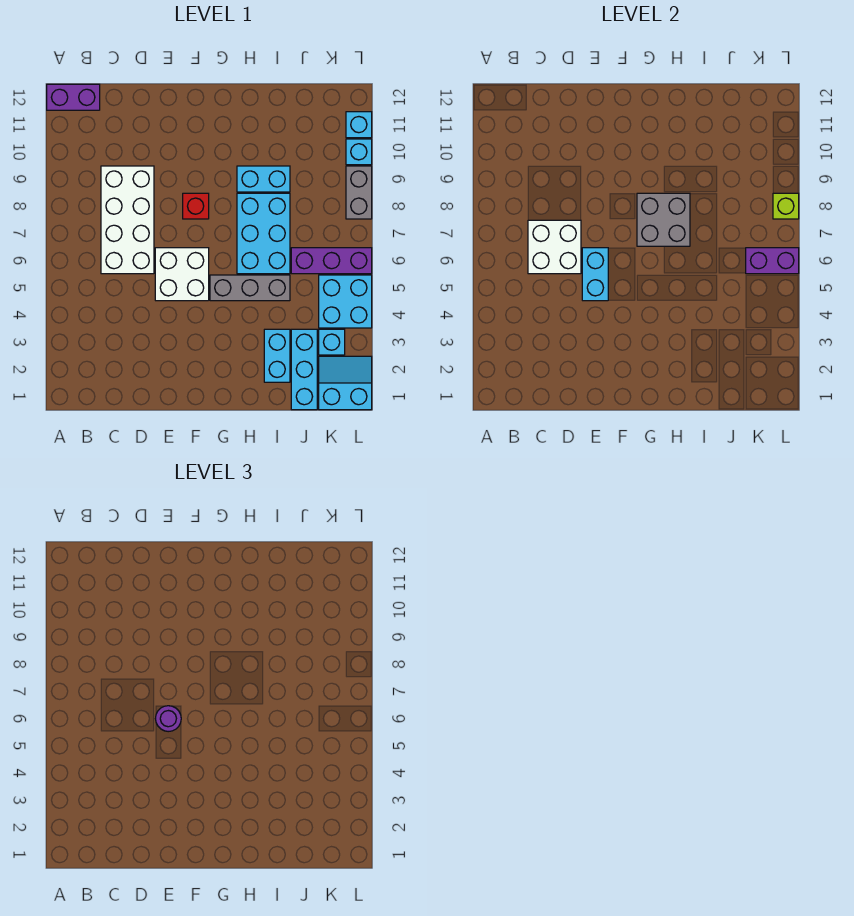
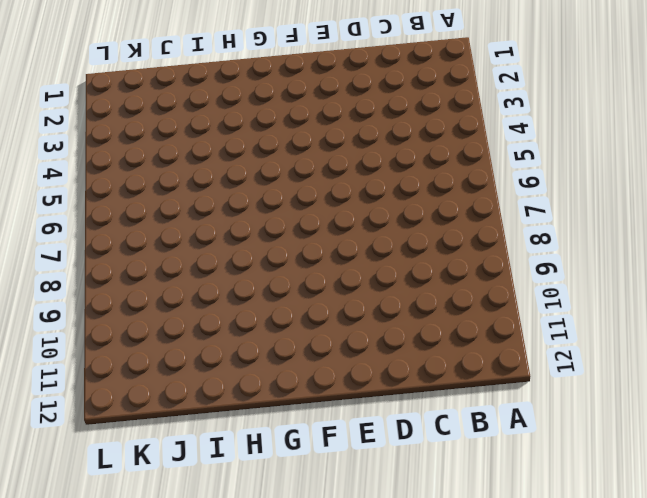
none -> purple brick A12:B12 level 1
none -> white brick C6:D9 level 1
none -> white brick E5:F6 level 1

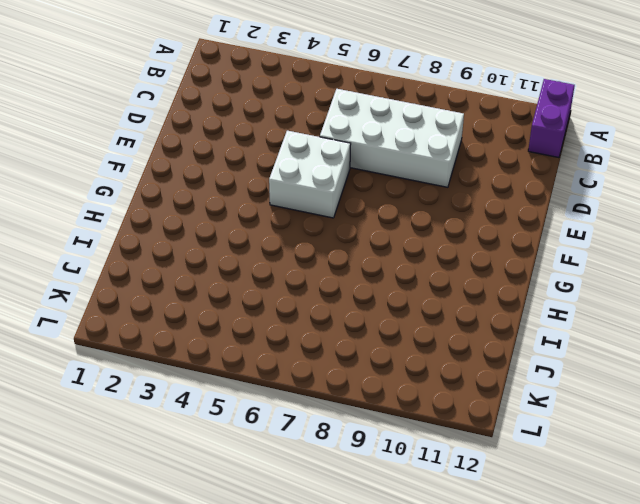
none -> red brick F8 level 1
none -> grey brick G5:I5 level 1
none -> cyan brick H6:I8 level 1

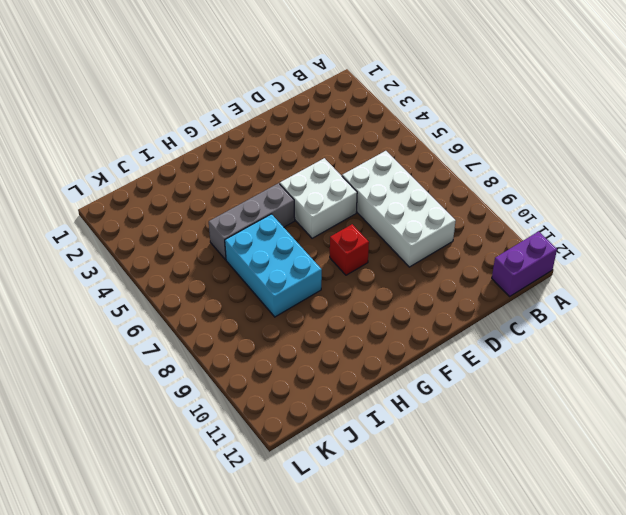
none -> cyan brick H9:I9 level 1
none -> cyan brick I2:I3 level 1
none -> cyan brick J1:J3 level 1

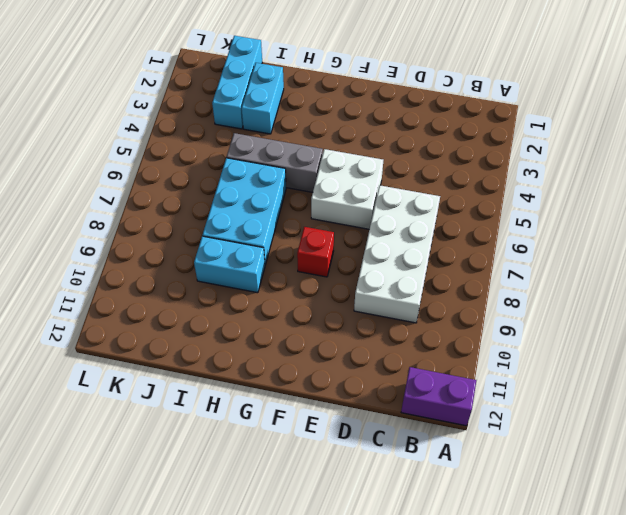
none -> purple brick J6:L6 level 1
none -> cyan slope K1:L2 level 1 top 1
none -> cyan brick K3 level 1

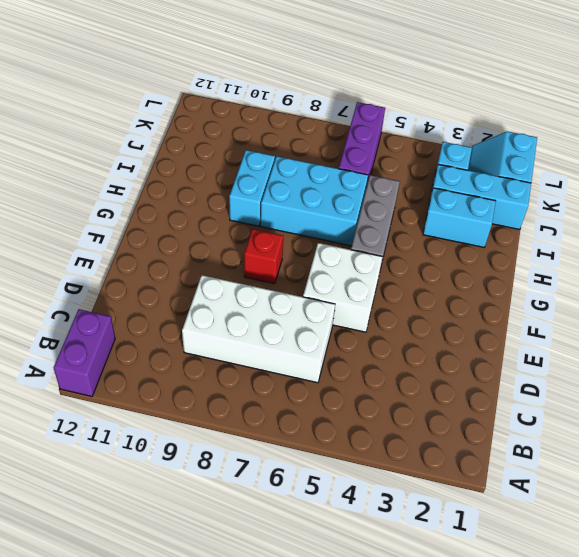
none -> cyan brick K4:L5 level 1
none -> grey brick L8:L9 level 1
none -> cyan brick L10 level 1

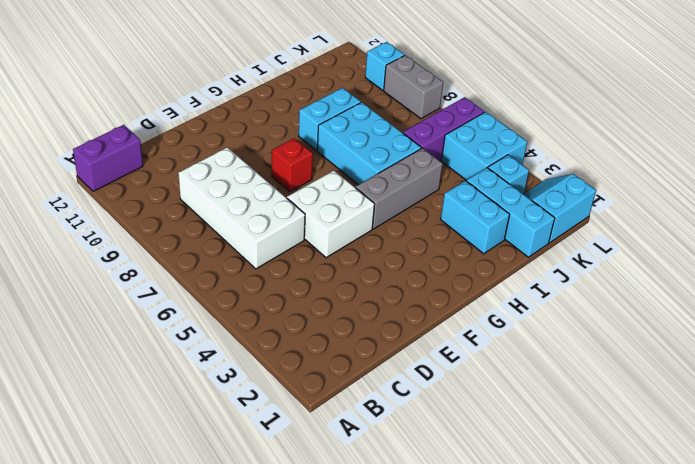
none -> cyan brick L11 level 1
none -> white brick C6:D7 level 2
none -> cyan brick E5:E6 level 2

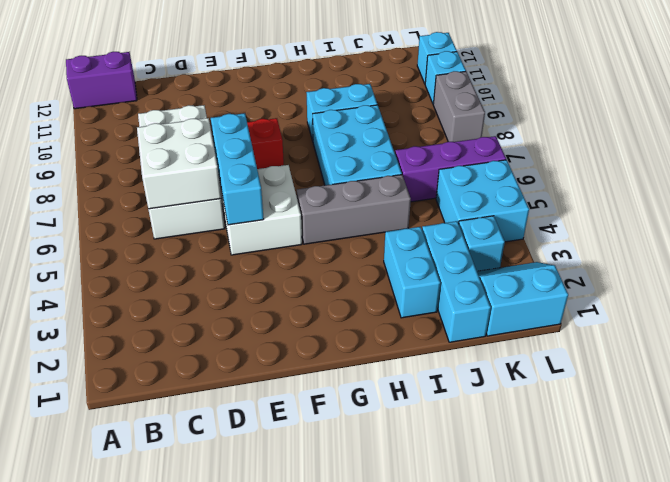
cyan brick E5:E7 level 2 -> cyan brick E5:E6 level 2
none -> grey brick G7:H8 level 2
none -> purple brick K6:L6 level 2
none -> lime brick L8 level 2

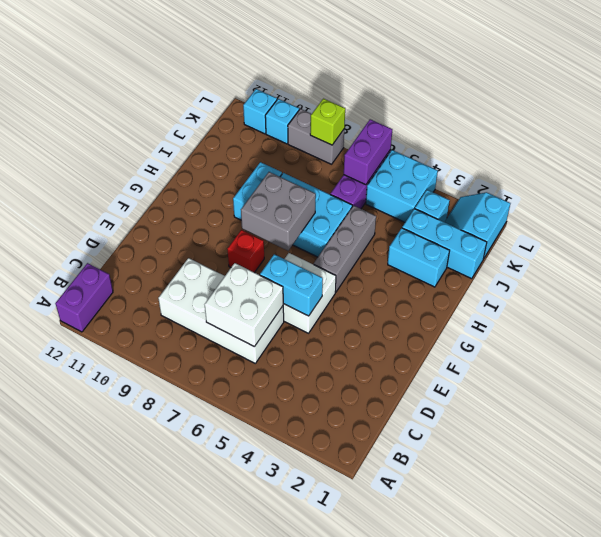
none -> purple round brick E6 level 3

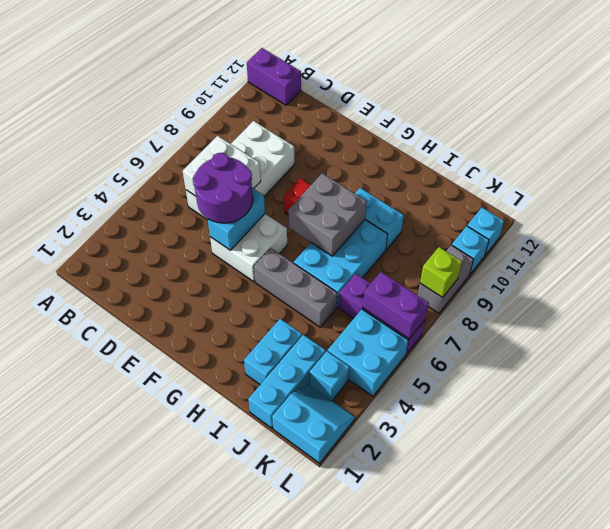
purple round brick D5:E6 level 3 -> purple round brick E6 level 3

